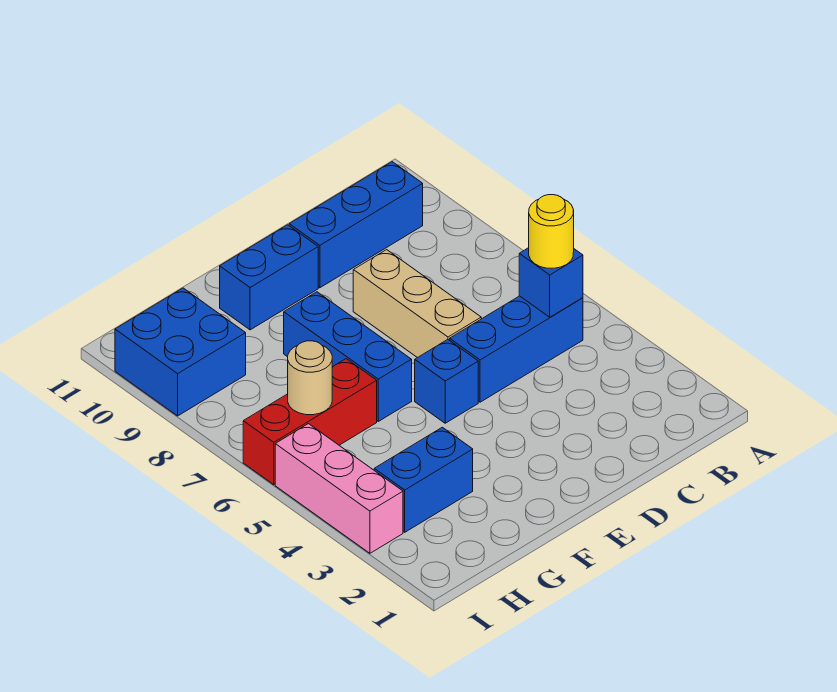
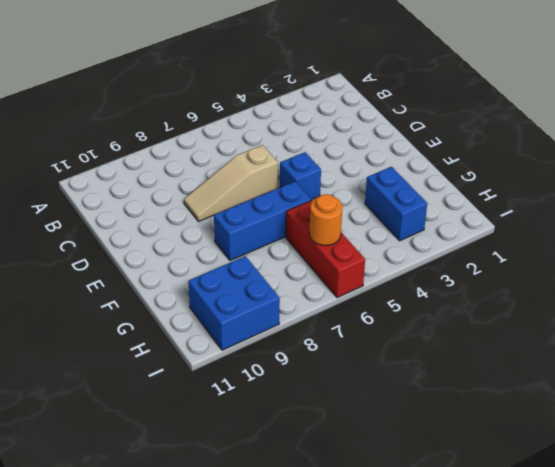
tan slope D6:D8 level 1 top 6 -> tan brick D6:D8 level 1
orange round brick H6 level 2 -> tan round brick H6 level 2
none -> blue brick B5:D5 level 1
none -> blue brick B10:D10 level 1
none -> blue brick E10:F10 level 1

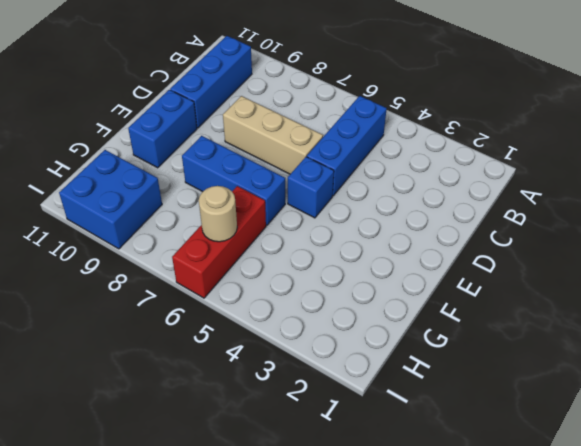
none -> blue brick G3:H3 level 1
none -> pink brick I3:I5 level 1
none -> blue brick B5 level 2

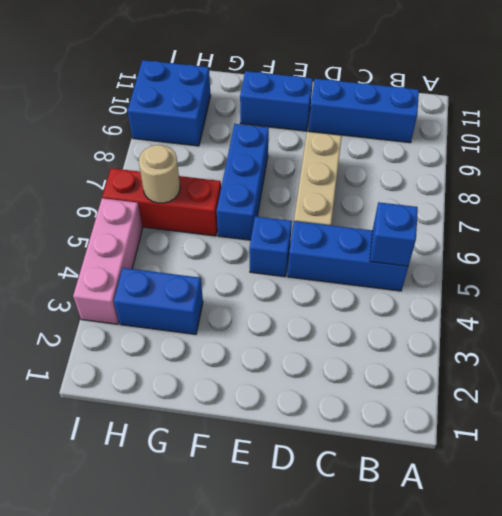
none -> yellow round brick B5 level 3

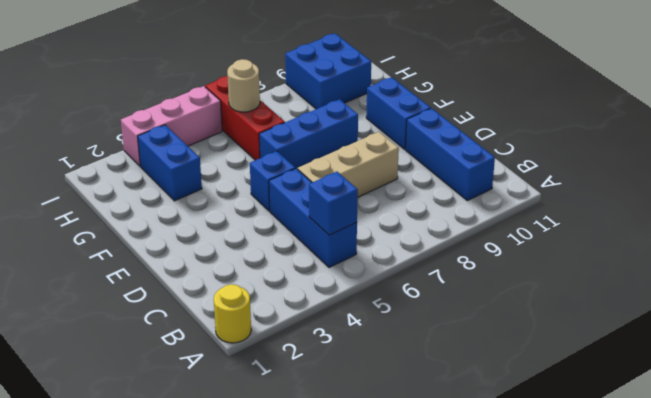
yellow round brick A1 level 1 -> yellow round brick B5 level 3

